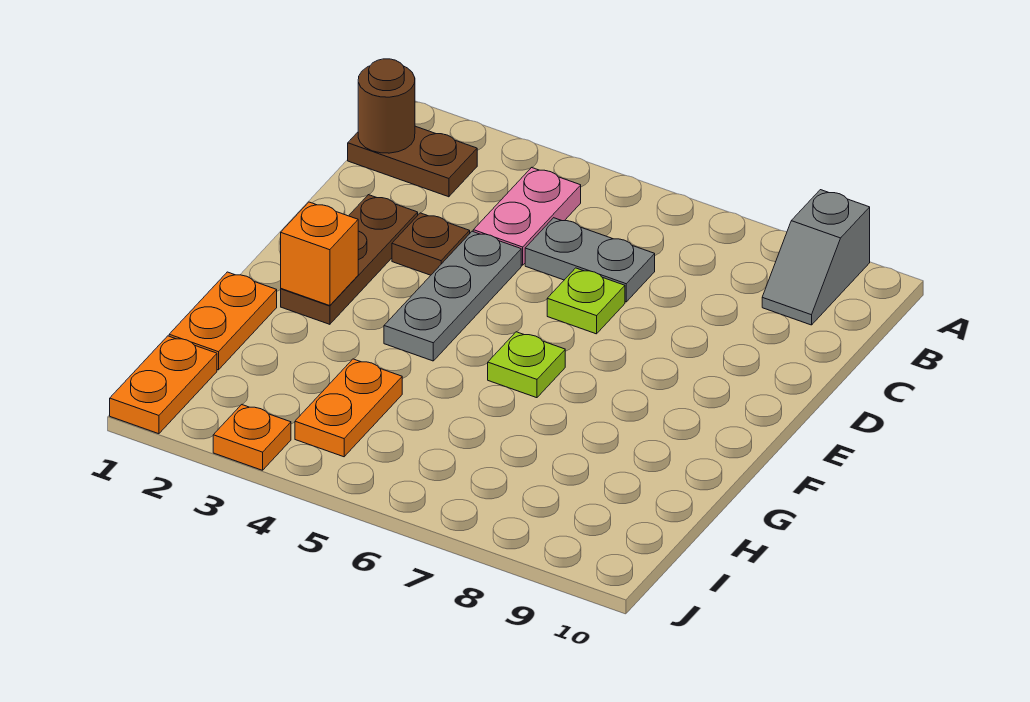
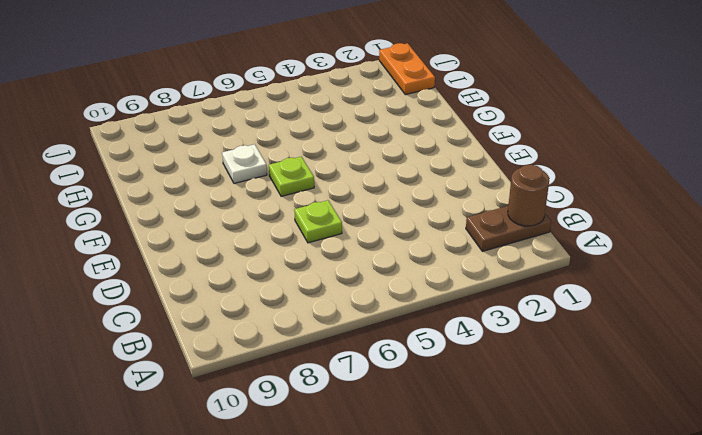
white plate G7 level 1 -> none
none -> grey slope A9:B9 level 1 top A
none -> pink plate B4:C4 level 1
none -> grey plate C5:C6 level 1

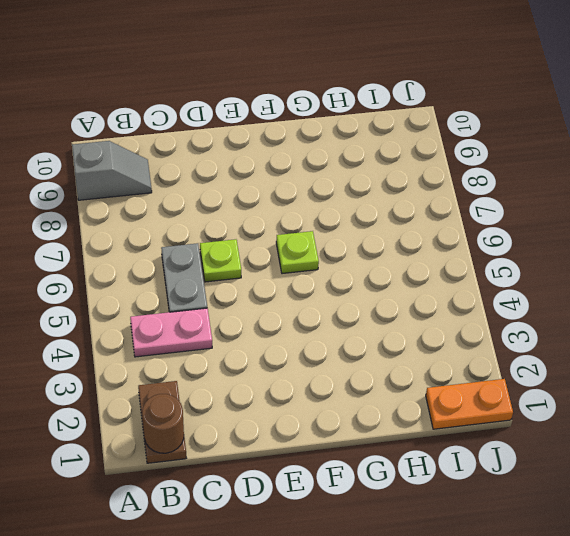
none -> brown plate D2:F2 level 1
none -> brown plate D3 level 1
none -> grey plate D4:F4 level 1

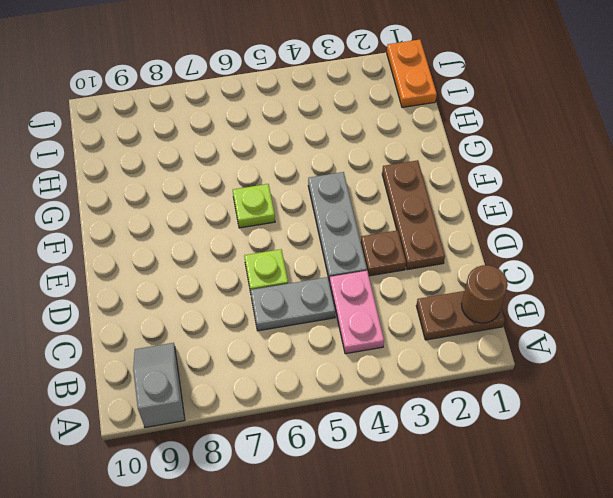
none -> orange plate G1:H1 level 1
none -> orange plate H4:I4 level 1
none -> orange plate J3 level 1

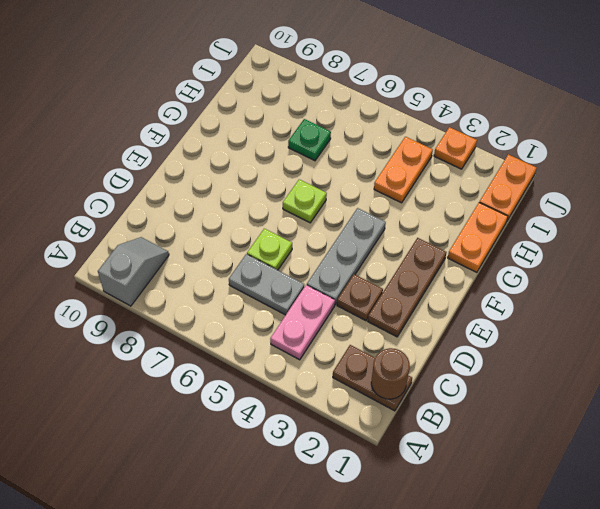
green plate H7 level 1 -> none
none -> orange brick F2 level 2

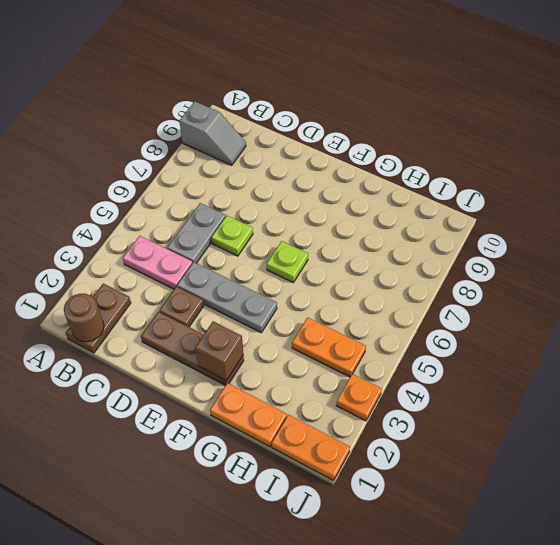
brown brick F2 level 2 -> orange brick F2 level 2

